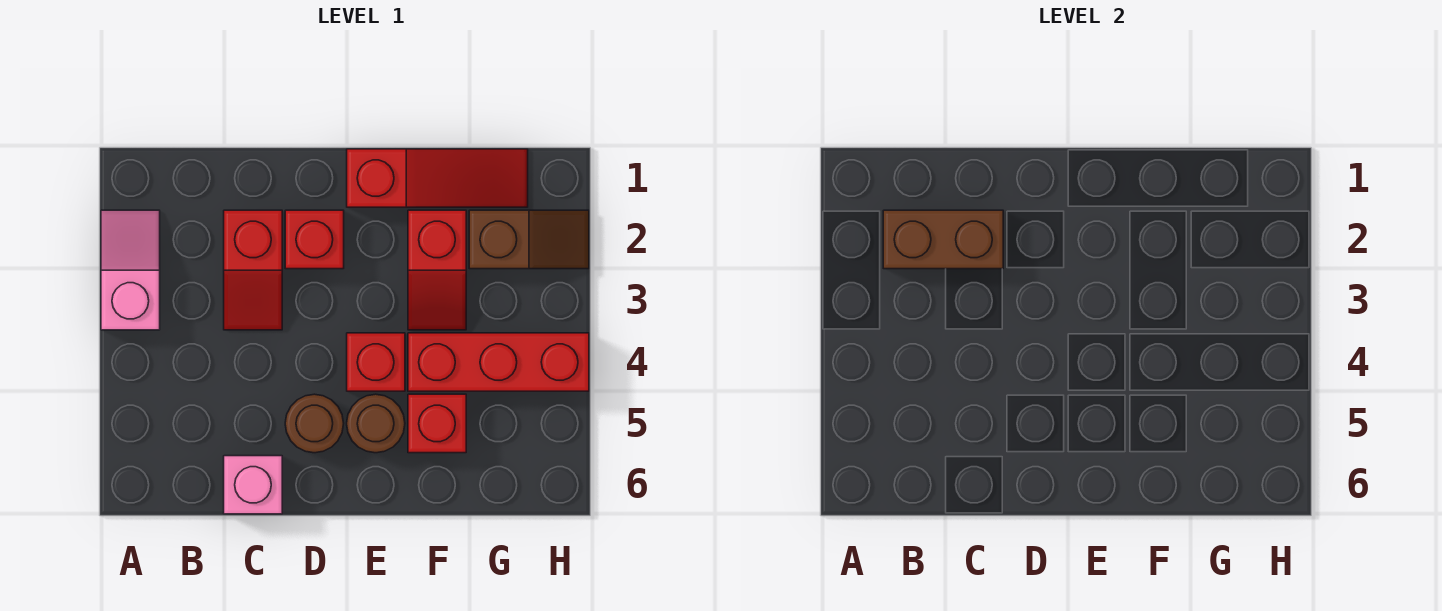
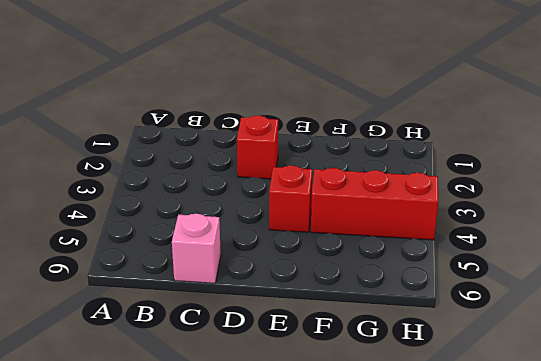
none -> pink slope A2:A3 level 1 top 3
none -> red slope C2:C3 level 1 top 2
none -> brown round brick D5 level 1

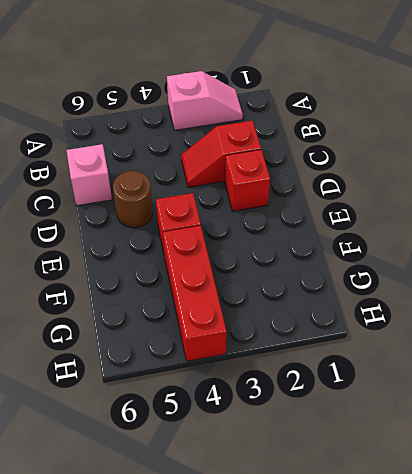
none -> red slope E1:G1 level 1 top E
none -> brown round brick E5 level 1
none -> red slope F2:F3 level 1 top 2

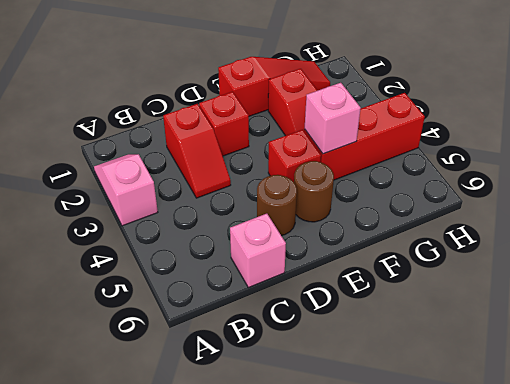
pink brick F4 level 2 -> none
none -> red brick F5 level 1
none -> brown slope G2:H2 level 1 top G
none -> brown brick B2:C2 level 2

